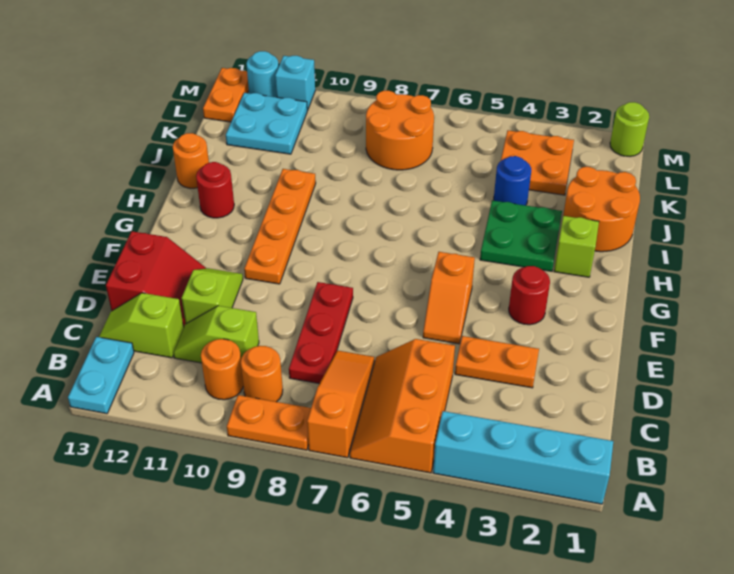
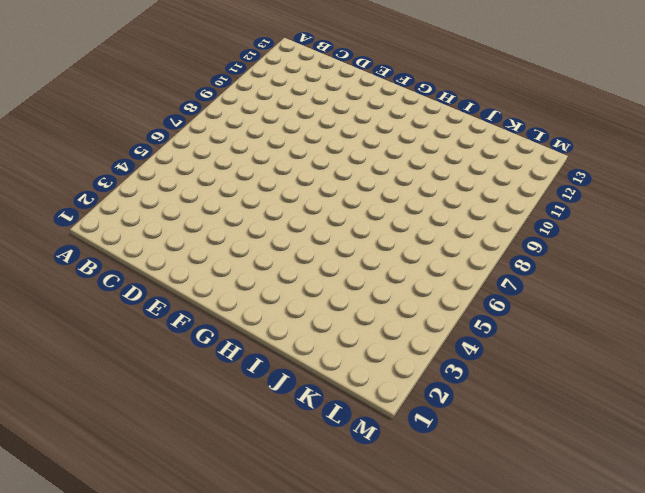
none -> cyan brick A1:A4 level 1
none -> orange slope A5:C6 level 1 top 5
none -> orange slope A7:C7 level 1 top A

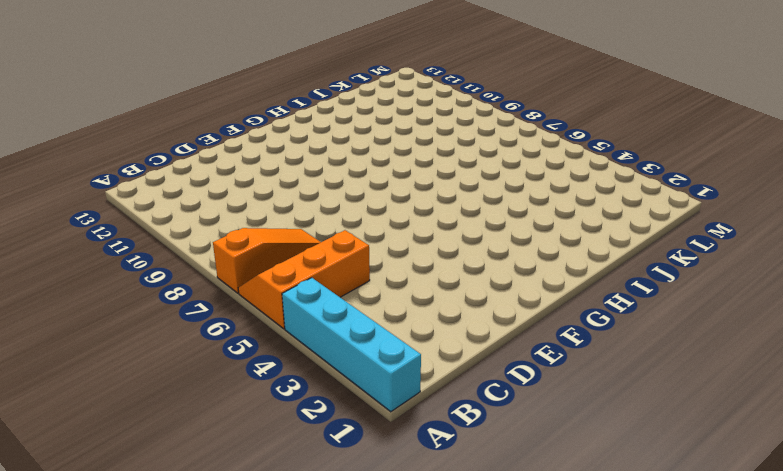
none -> orange plate A8:A9 level 1
none -> cyan plate A13:B13 level 1
none -> orange round brick B9 level 1

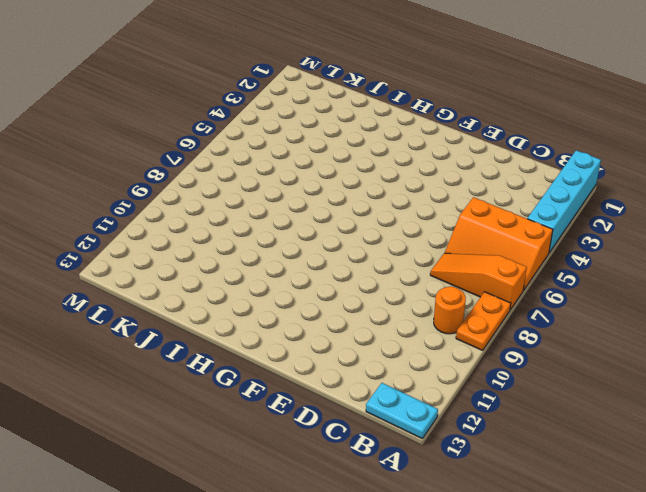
none -> orange round brick B10 level 1
none -> red plate C8:E8 level 1
none -> lime slope C10:C11 level 1 top 10

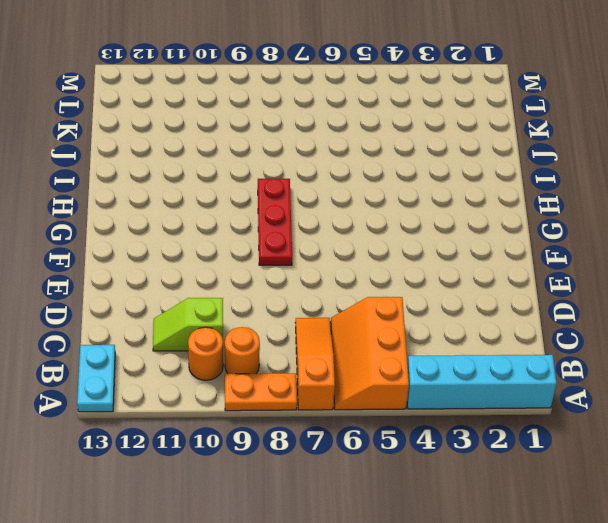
red plate F8:H8 level 1 -> red plate C8:E8 level 1
none -> lime slope C12:C13 level 1 top 12
none -> orange plate D3:D4 level 1
none -> lime slope D11:E11 level 1 top D

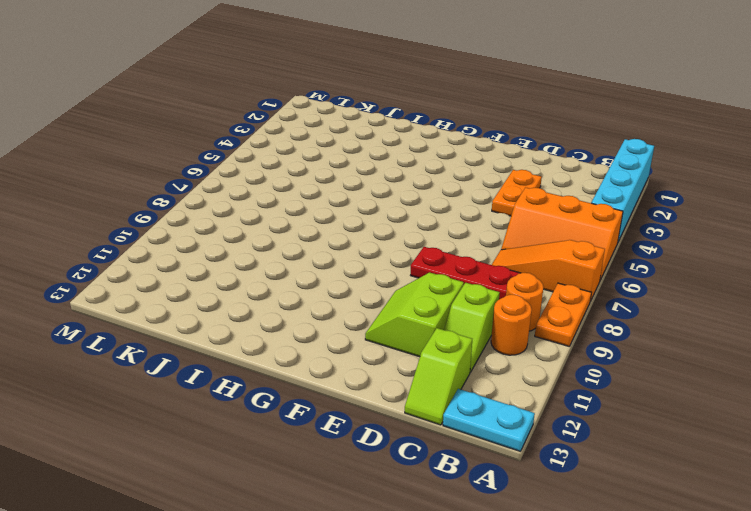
lime slope D10:E11 level 1 top D -> lime slope D11:E11 level 1 top D
none -> red slope D12:E13 level 1 top 13
none -> orange slope E5:F5 level 1 top F
none -> red round brick F3 level 1

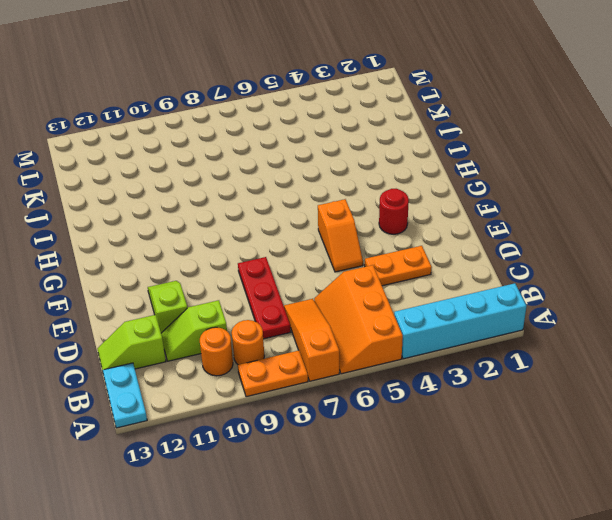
none -> red slope D12:E13 level 1 top 13
none -> orange plate F10:I10 level 1
none -> lime brick H2 level 1

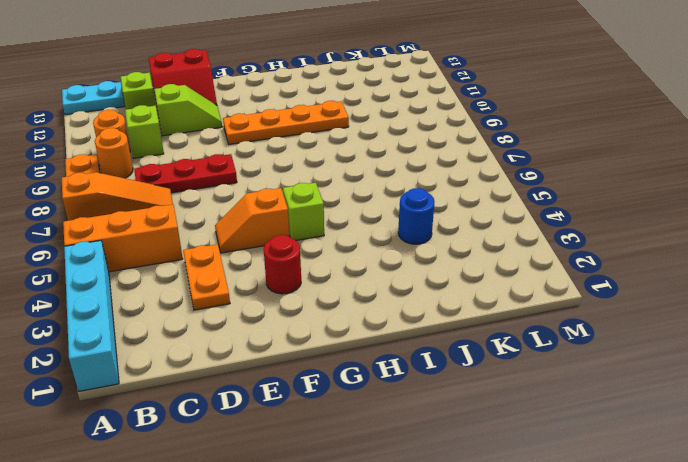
lime brick G5 level 1 -> lime brick H2 level 1
none -> green plate H3:I4 level 1
none -> red round brick H12 level 1
none -> orange round brick I1:J2 level 1

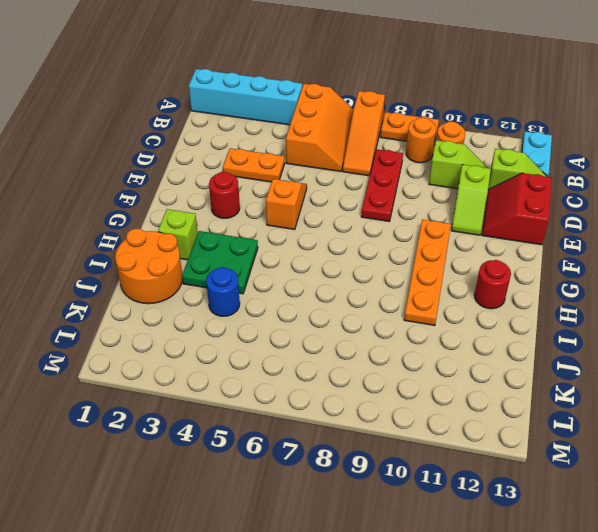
none -> orange round brick I13 level 1
none -> orange plate K3:L4 level 1
none -> orange round brick K7:L8 level 1

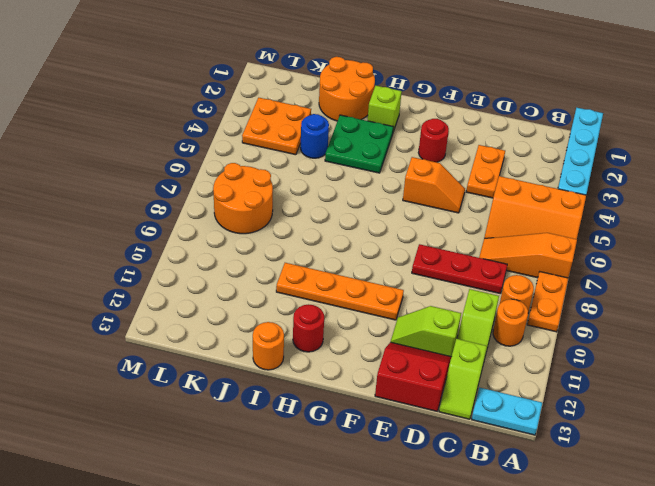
none -> cyan plate K11:L12 level 1
none -> orange plate L13:M13 level 1
none -> lime round brick M1 level 1

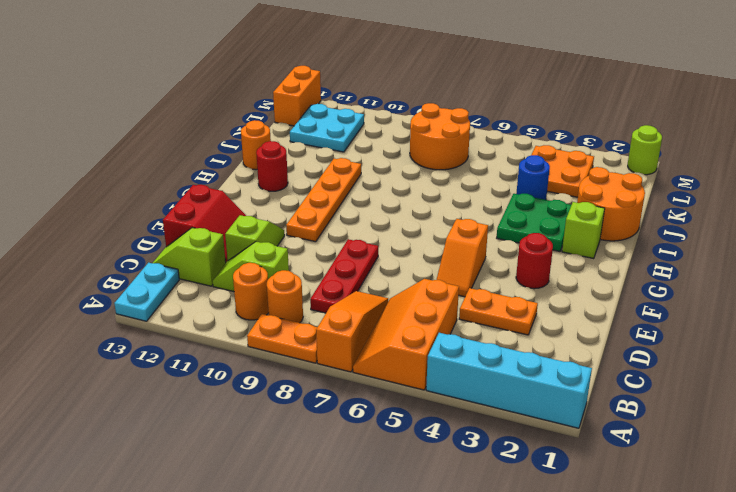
orange brick L13:M13 level 1 -> orange plate L13:M13 level 1
none -> cyan brick M11 level 1
none -> cyan round brick M12 level 1

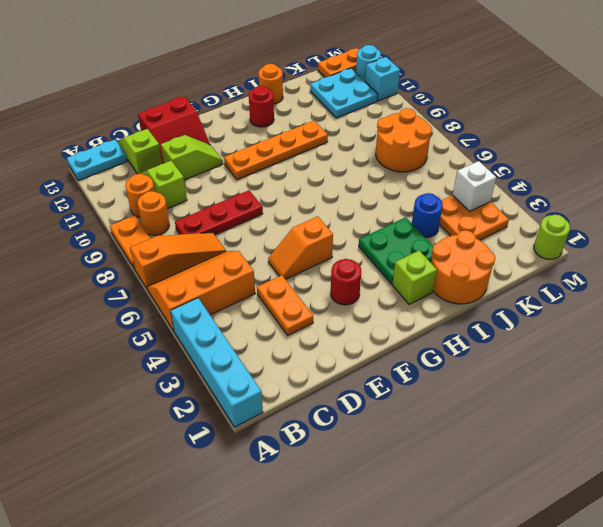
white brick L4 level 2 -> none

